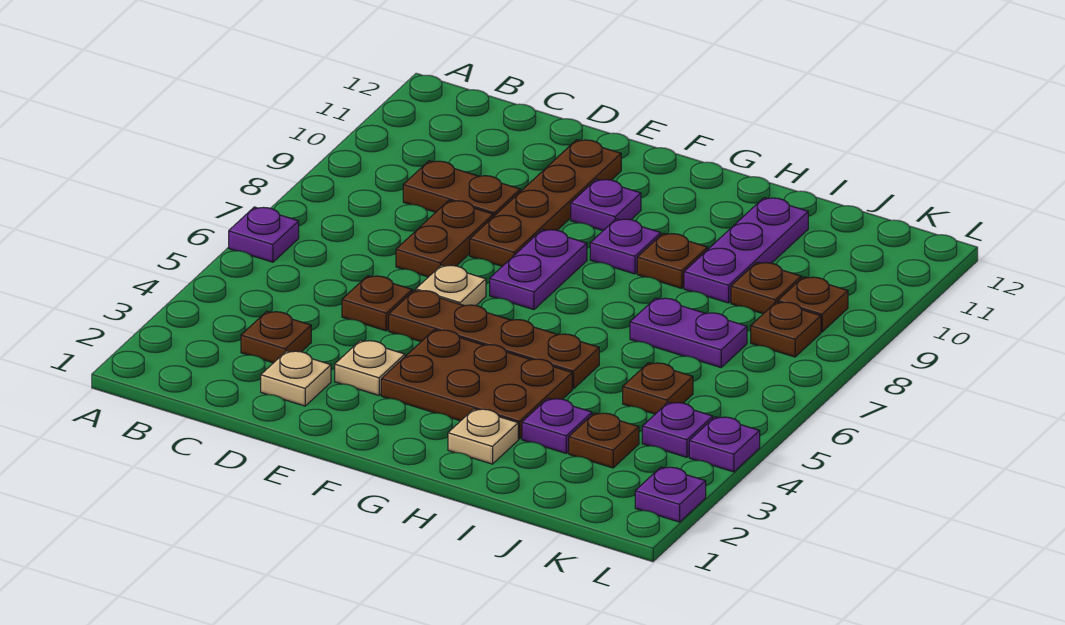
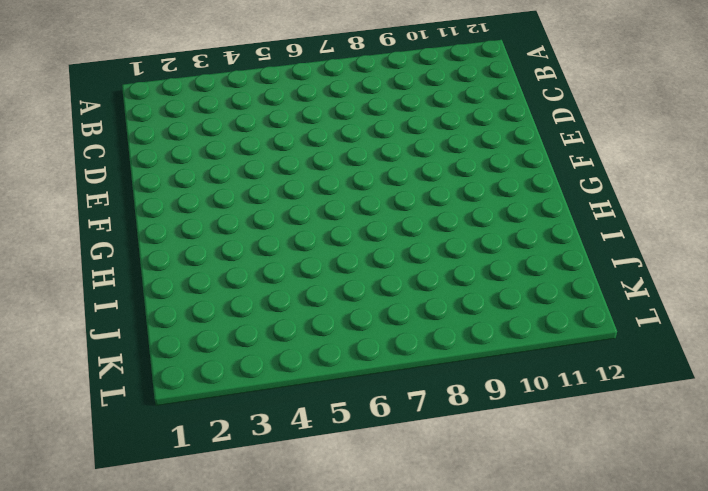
none -> purple plate A6 level 1
none -> brown plate C3 level 1
none -> brown plate C9:D9 level 1

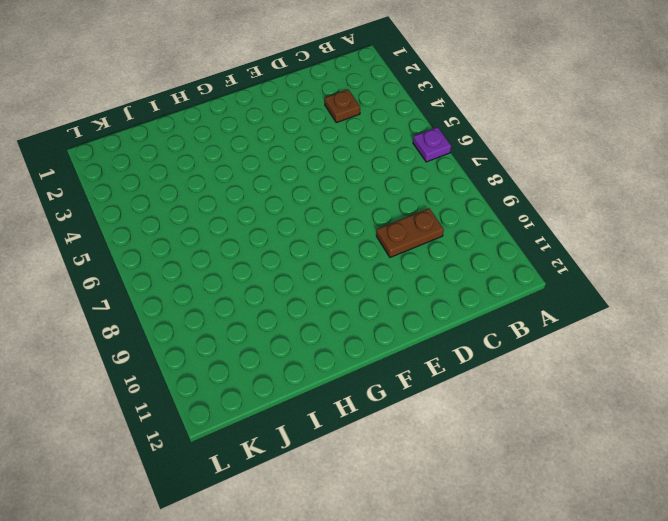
none -> tan plate D2 level 1
none -> brown plate D5 level 1
none -> brown plate D7:D8 level 1

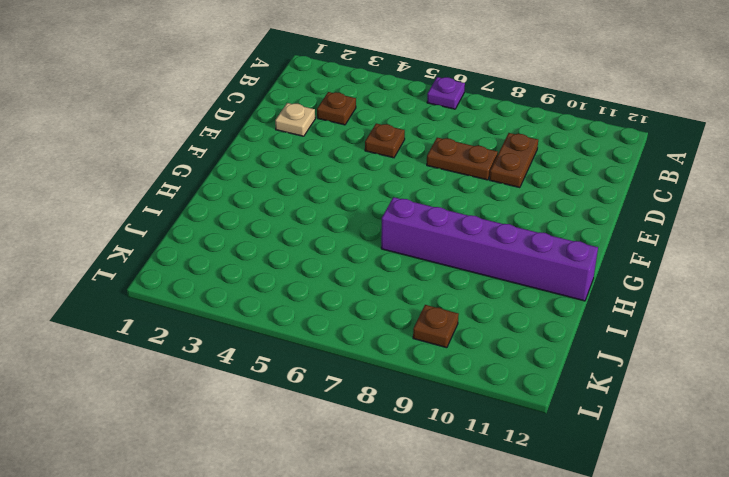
purple brick H7:H12 level 1 -> brown plate H9 level 1
none -> tan plate E3 level 1
none -> brown plate E5:H5 level 1
none -> tan plate E6 level 1

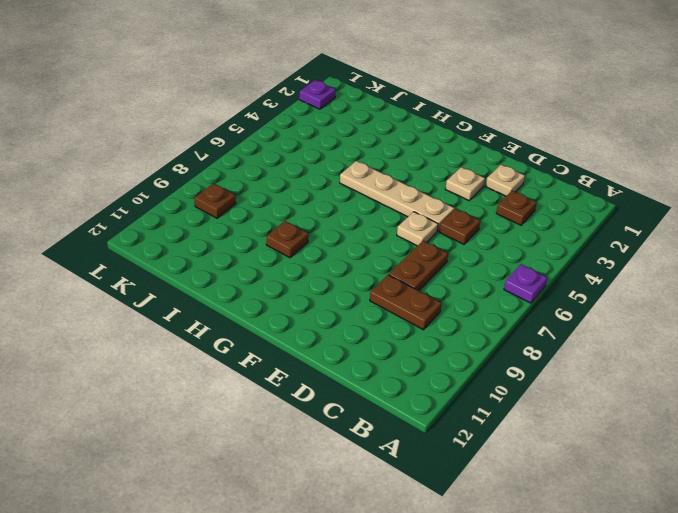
tan plate E5:H5 level 1 -> brown plate E5:H5 level 1
none -> brown plate E8:E11 level 1
none -> brown plate F3:H4 level 1
none -> purple plate F7:F8 level 1

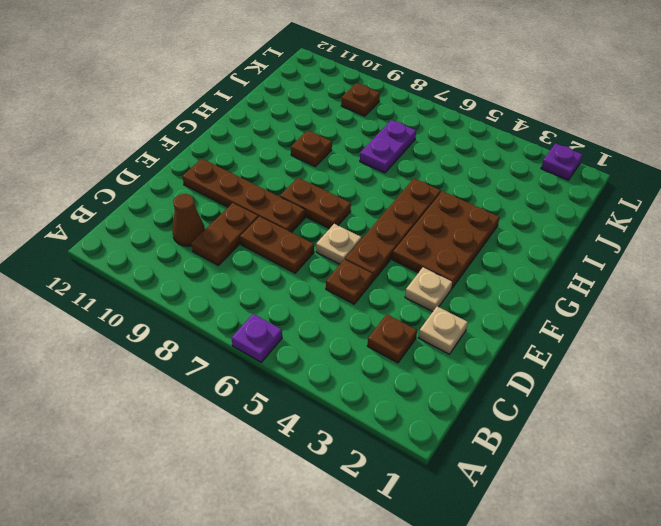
brown cone C10 level 1 -> none
brown plate F7:F8 level 1 -> purple plate F7:F8 level 1
none -> purple plate F10 level 1
none -> purple plate G9 level 1
none -> tan plate H2 level 1

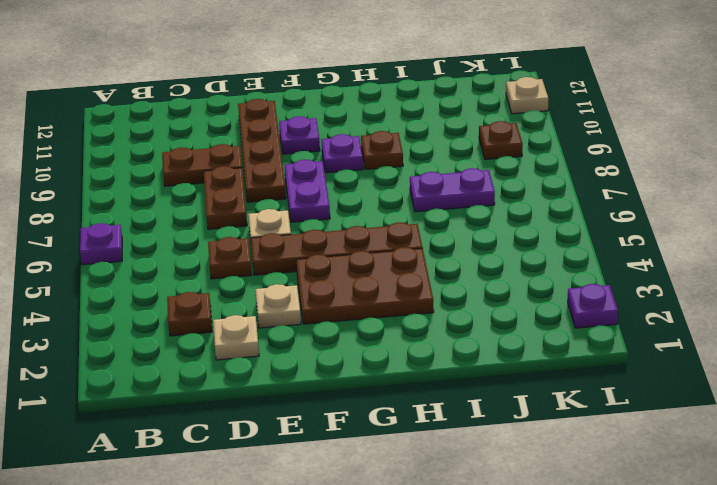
tan plate L11 level 1 -> tan plate H2 level 1
none -> purple plate I3 level 1
none -> purple plate I9:I11 level 1
none -> brown plate J3 level 1

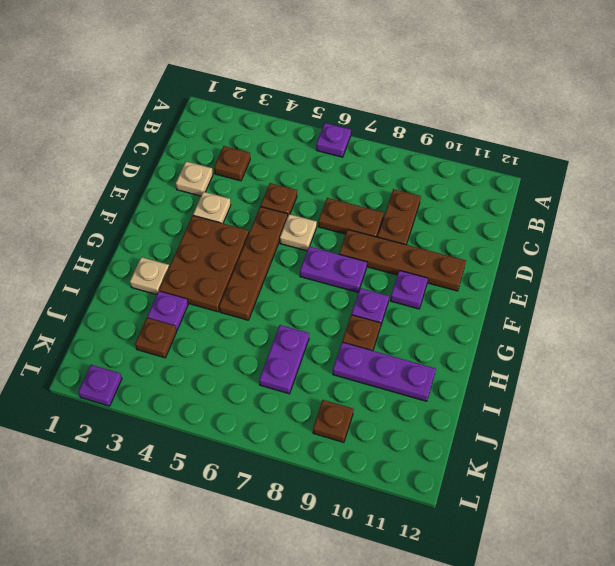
none -> brown plate J5 level 1
none -> brown plate J9 level 1
none -> purple plate K4 level 1

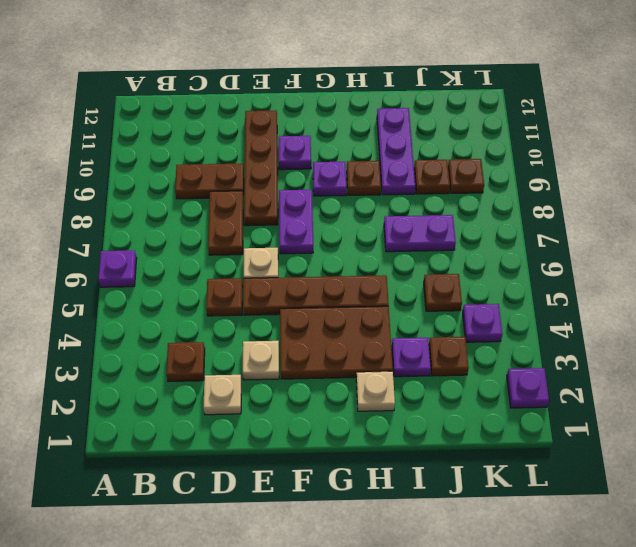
none -> brown plate K8 level 1
none -> purple plate L4 level 1

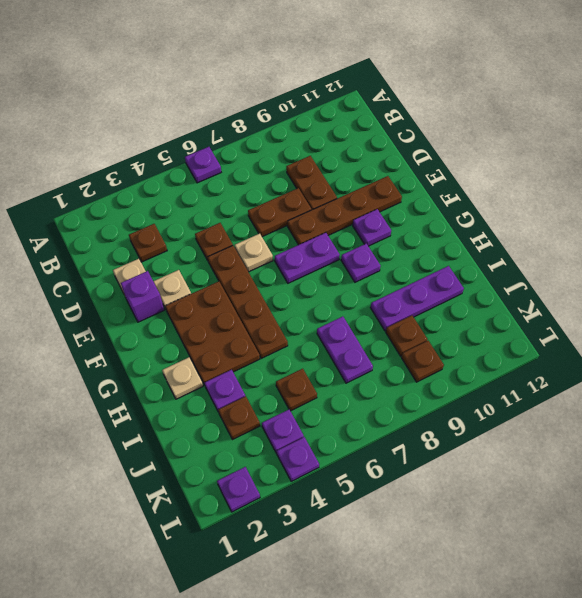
purple brick E2 level 1 -> none
none -> brown plate H9 level 1
none -> brown plate K8 level 1

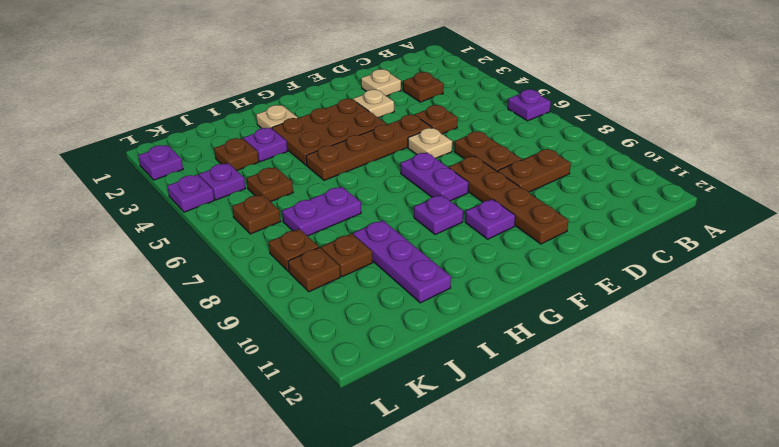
brown plate K6 level 1 -> brown plate H9 level 1

